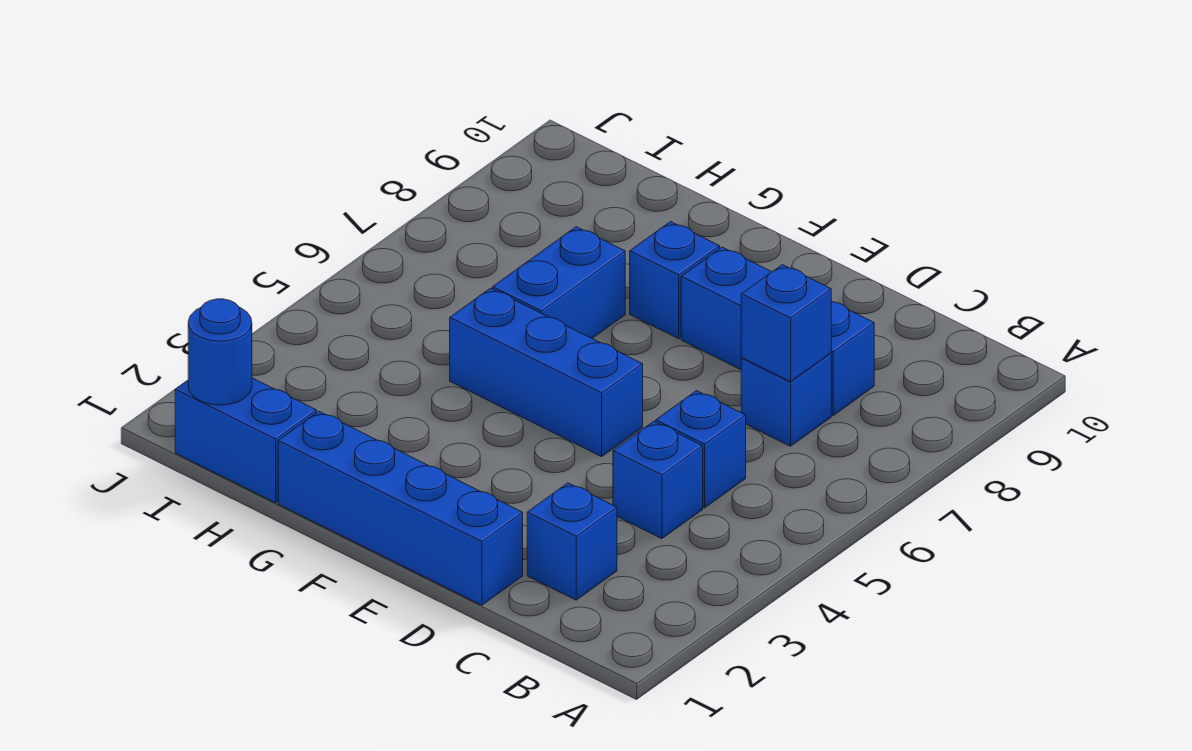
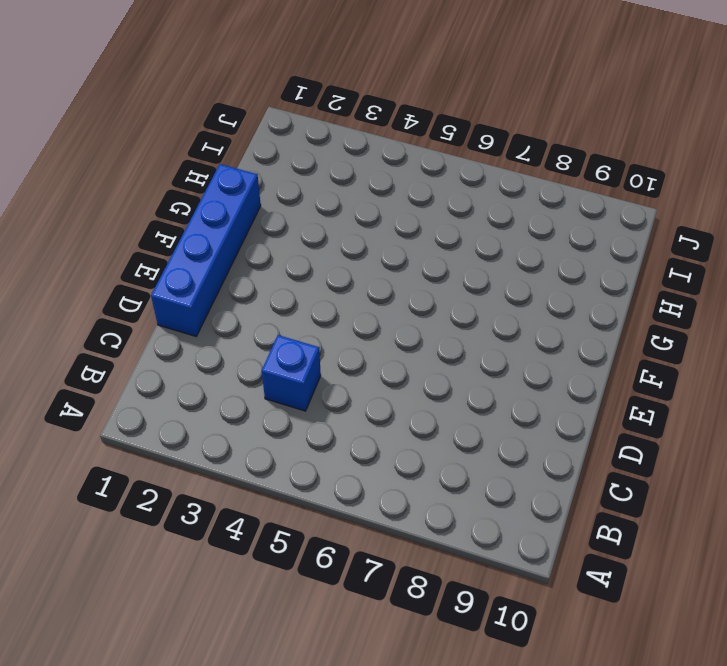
none -> blue brick C2 level 1
none -> blue brick C5 level 1
none -> blue brick C7 level 1

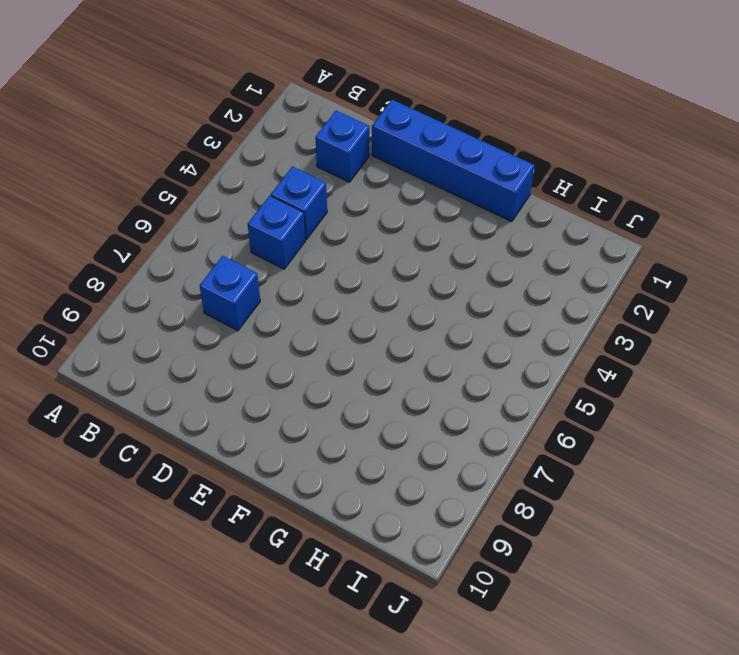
none -> blue brick C8:E8 level 1
none -> blue brick E5:G5 level 1
none -> blue brick F8 level 1

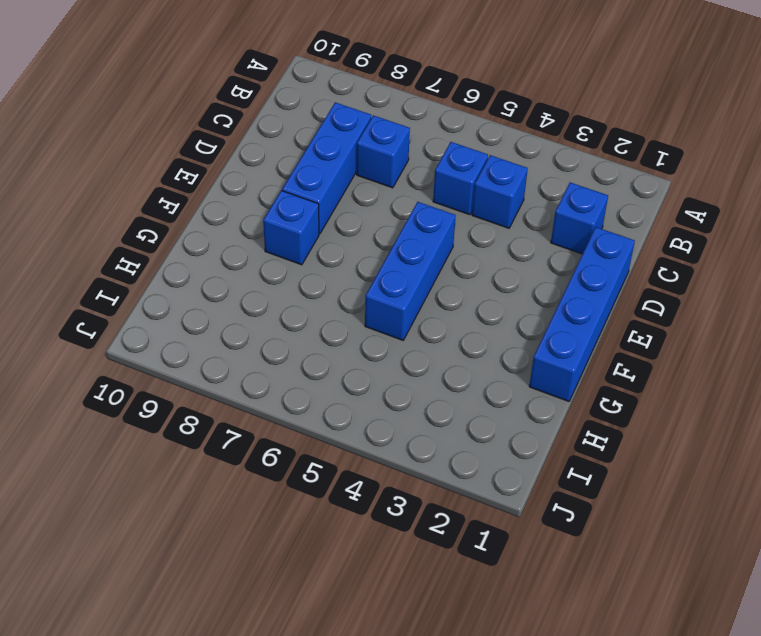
none -> blue brick G6:G7 level 1
none -> blue brick H1:I1 level 1
none -> blue brick C7 level 2

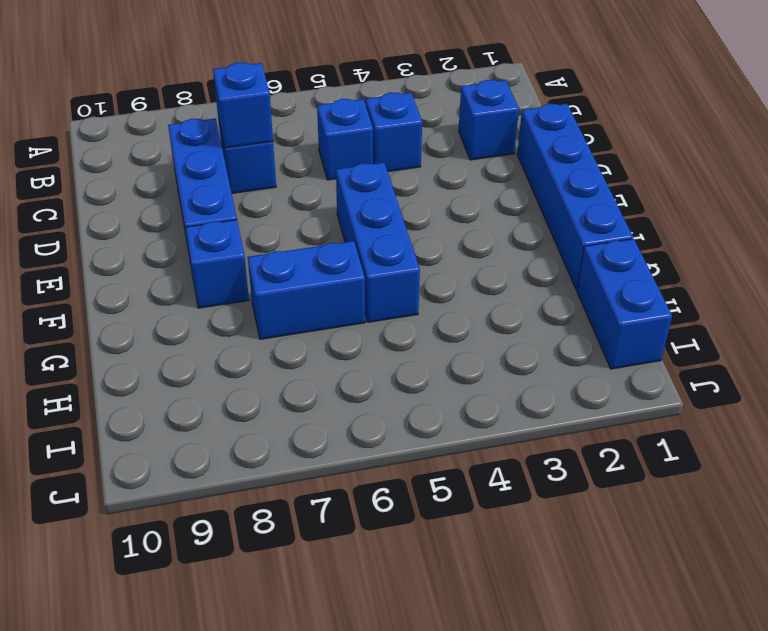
none -> blue round brick I1 level 2

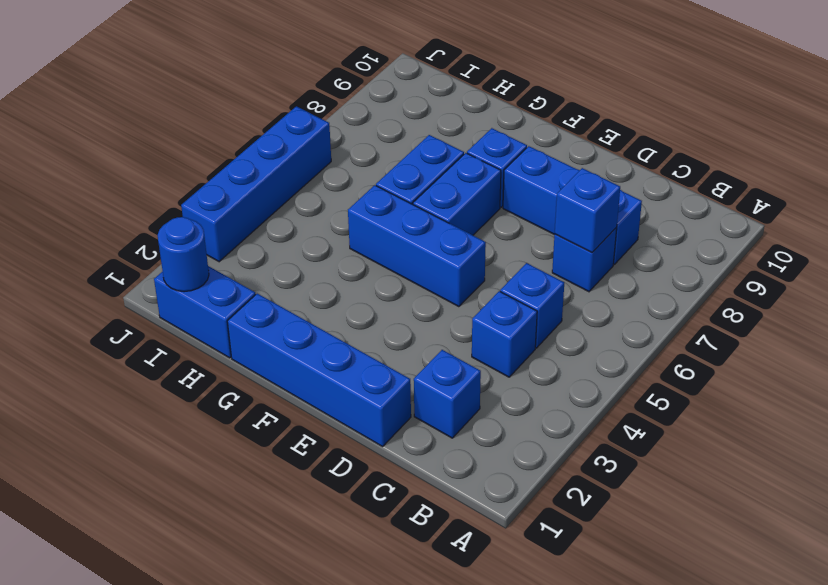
blue brick F6:F7 level 1 -> none
blue brick J3:J6 level 1 -> none

